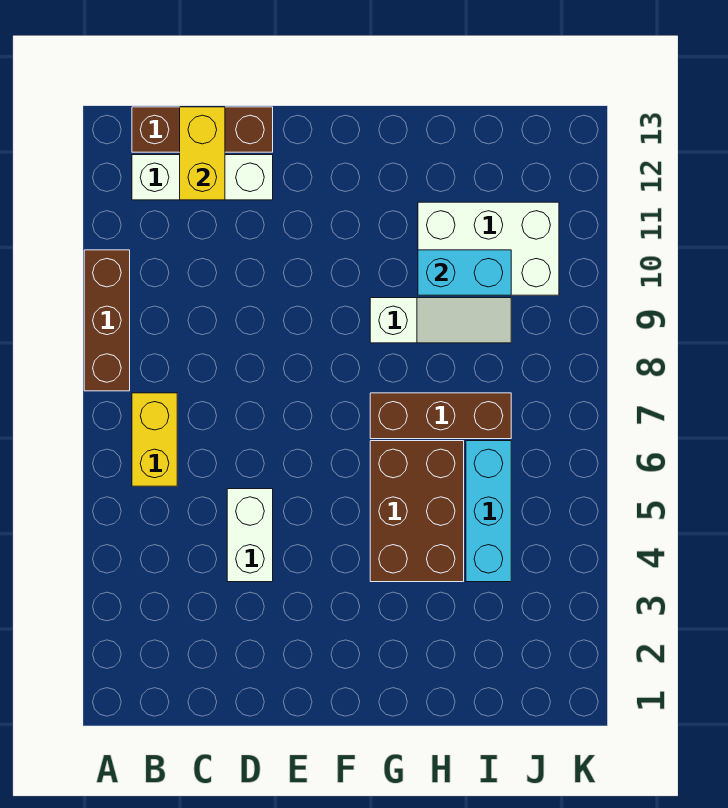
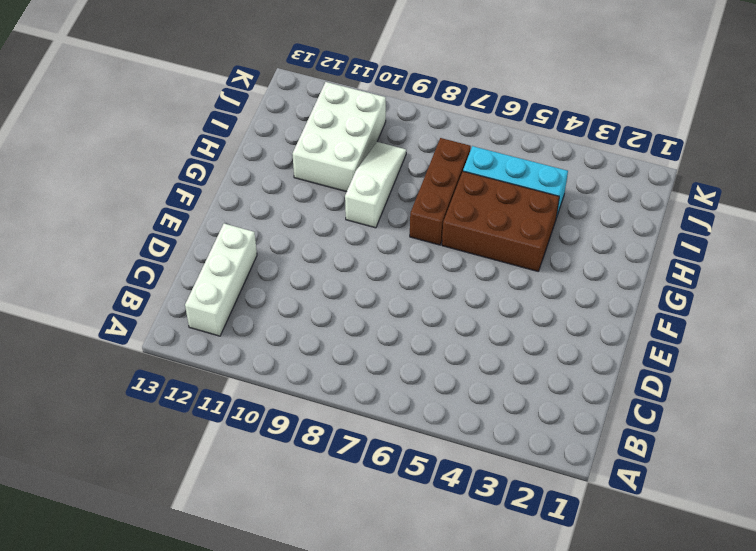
none -> brown brick A8:A10 level 1
none -> yellow brick B6:B7 level 1
none -> brown brick B13:D13 level 1

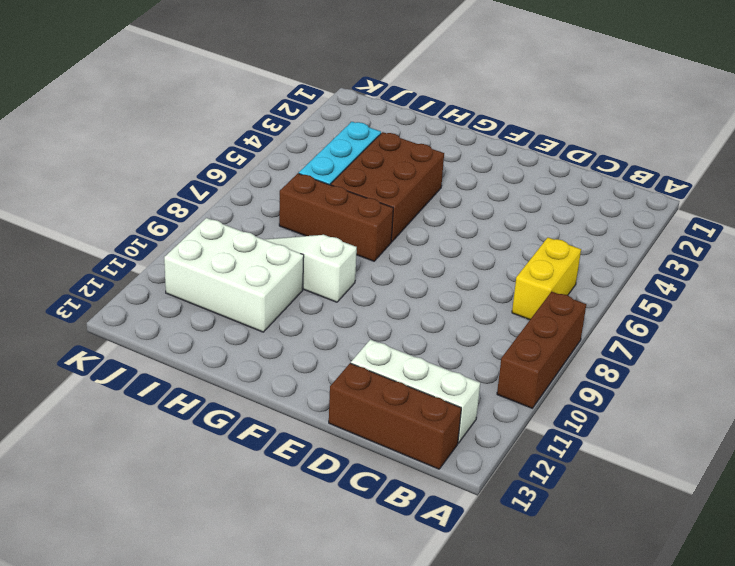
none -> white brick D4:D5 level 1
none -> yellow brick C12:C13 level 2
none -> cyan brick H10:I10 level 2

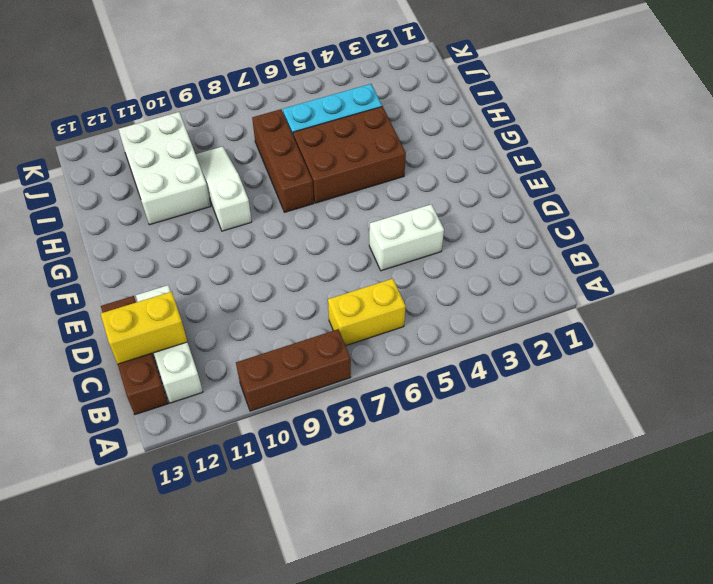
none -> cyan brick H10:I10 level 2

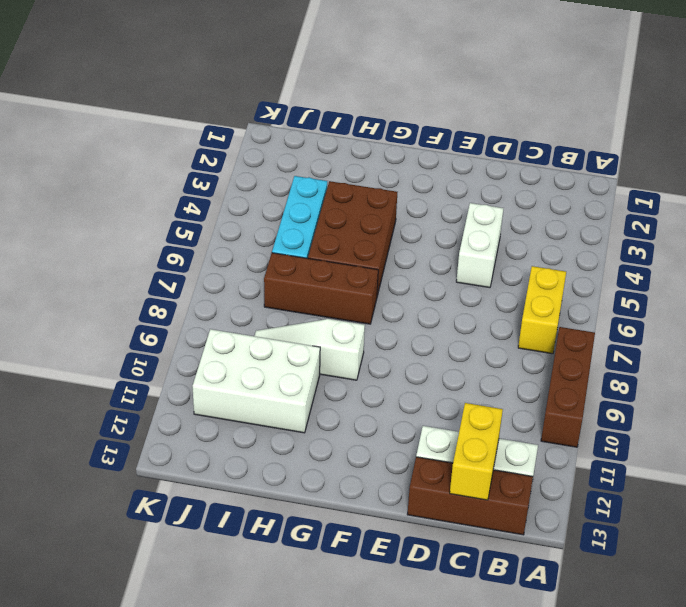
none -> cyan brick H10:I10 level 2

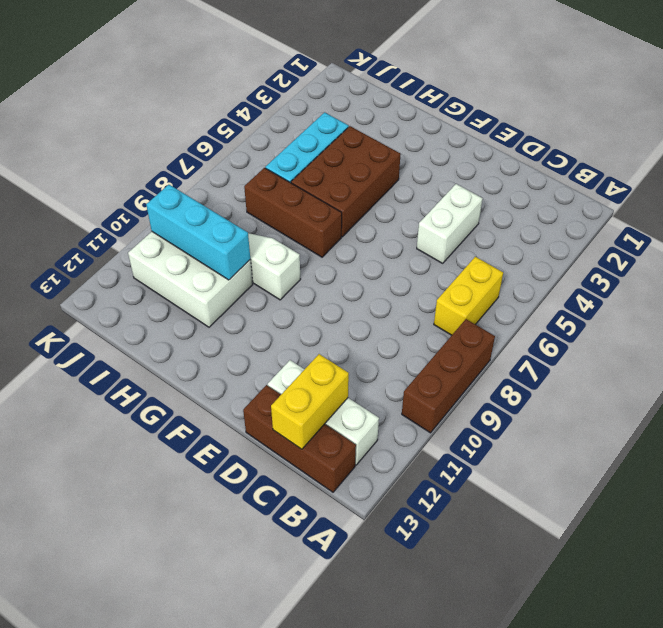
cyan brick H10:J10 level 2 -> cyan brick H10:I10 level 2

